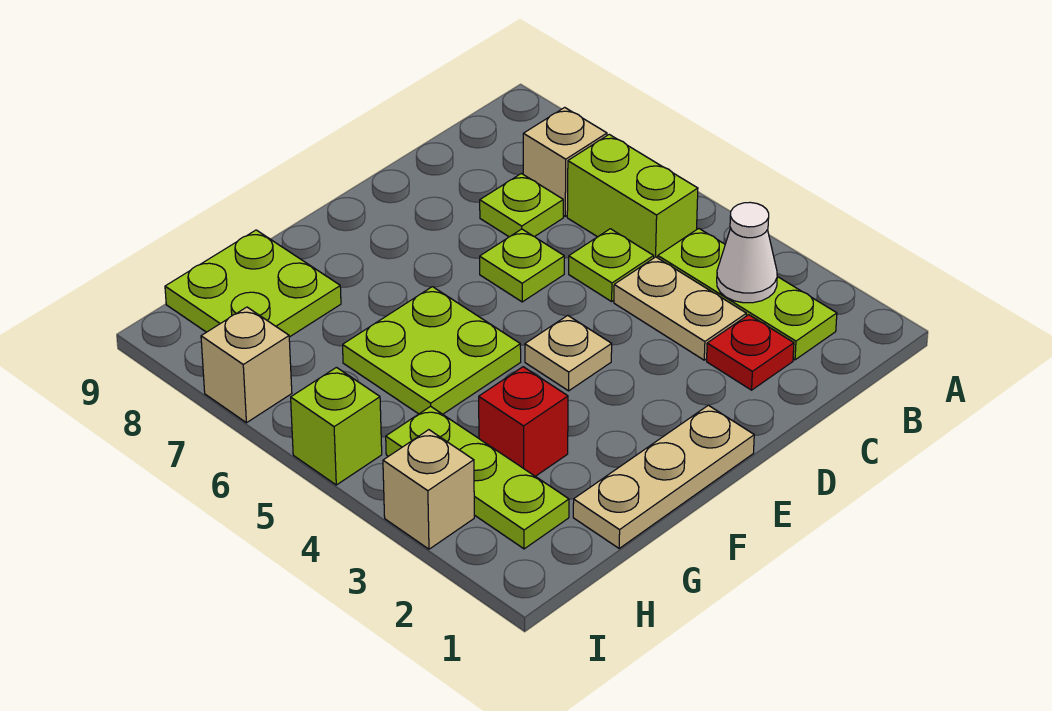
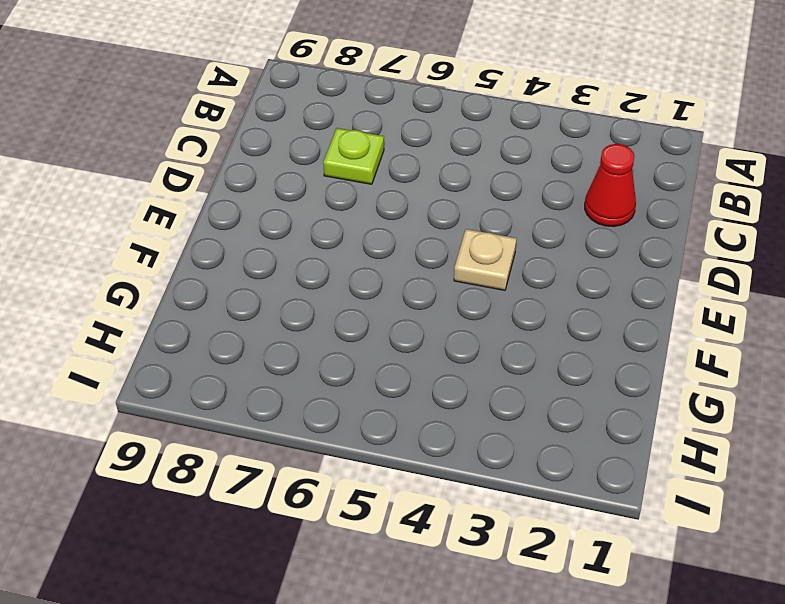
red cone C2 level 1 -> red plate C2 level 1
none -> lime plate B2:B4 level 1
none -> lime brick B5:B6 level 1
none -> tan brick B7 level 1

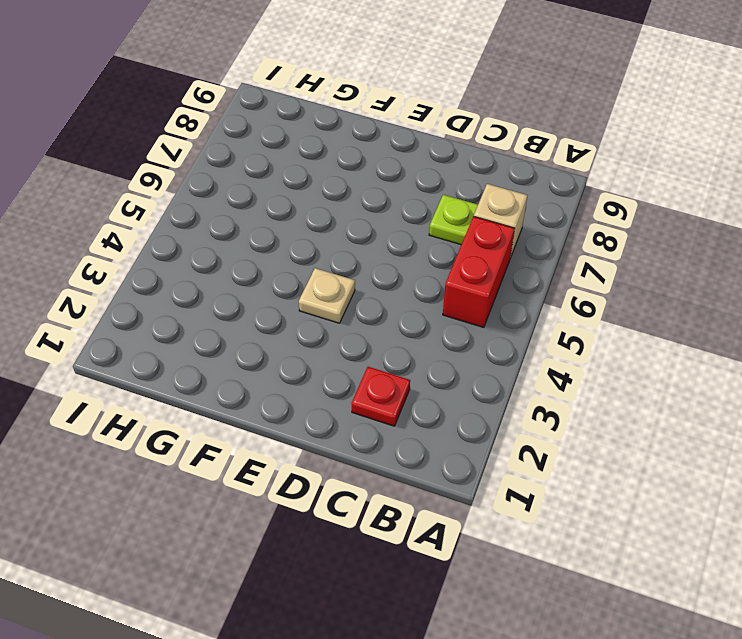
red brick B5:B6 level 1 -> lime brick B5:B6 level 1
none -> lime plate B2:B4 level 1
none -> tan plate C3:C4 level 1
none -> lime plate C5 level 1

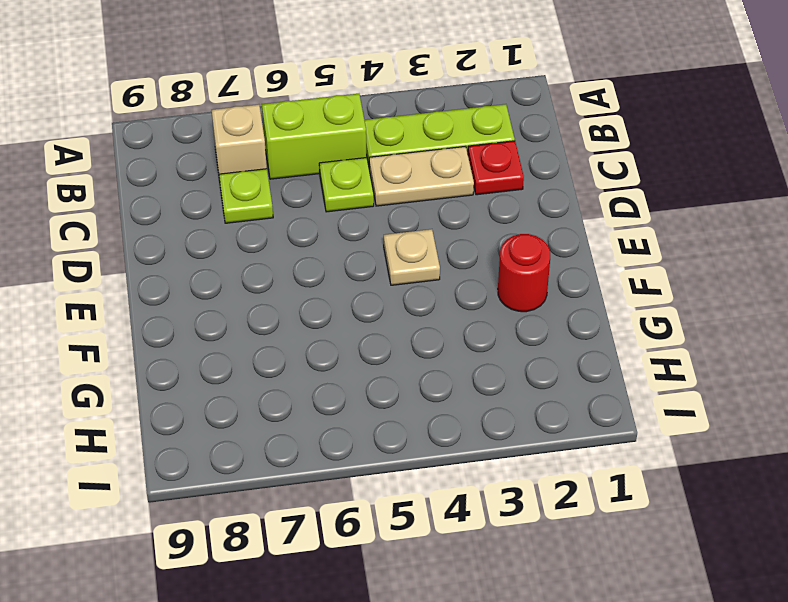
red round brick F2 level 1 -> none
none -> lime plate D6 level 1
none -> tan plate E1:G1 level 1
none -> lime plate F5:G6 level 1

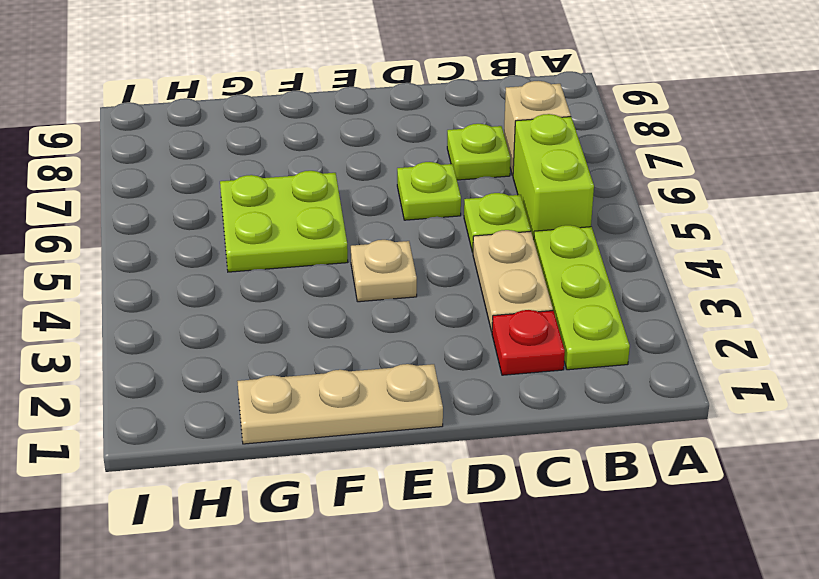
none -> red brick G3 level 1
none -> lime plate G8:H9 level 1
none -> lime plate H2:H4 level 1

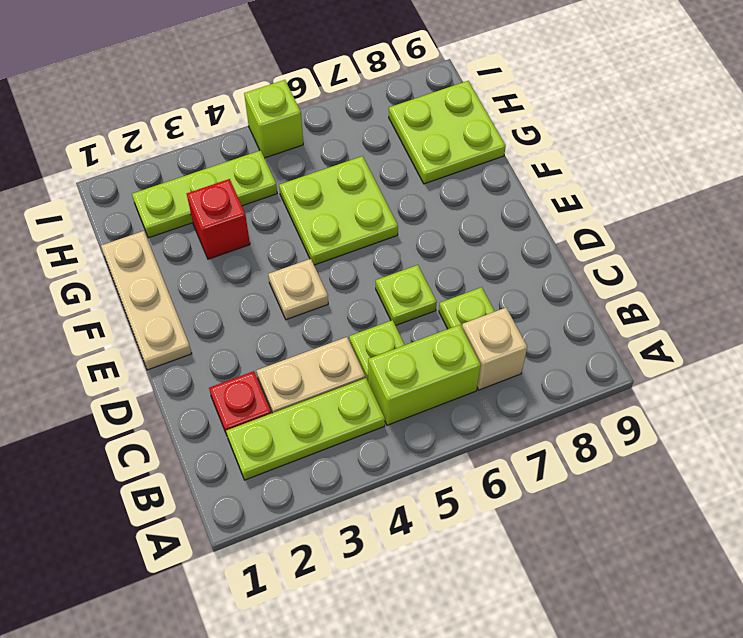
none -> tan brick I3 level 1
none -> tan brick I7 level 1
none -> white cone B3 level 2

